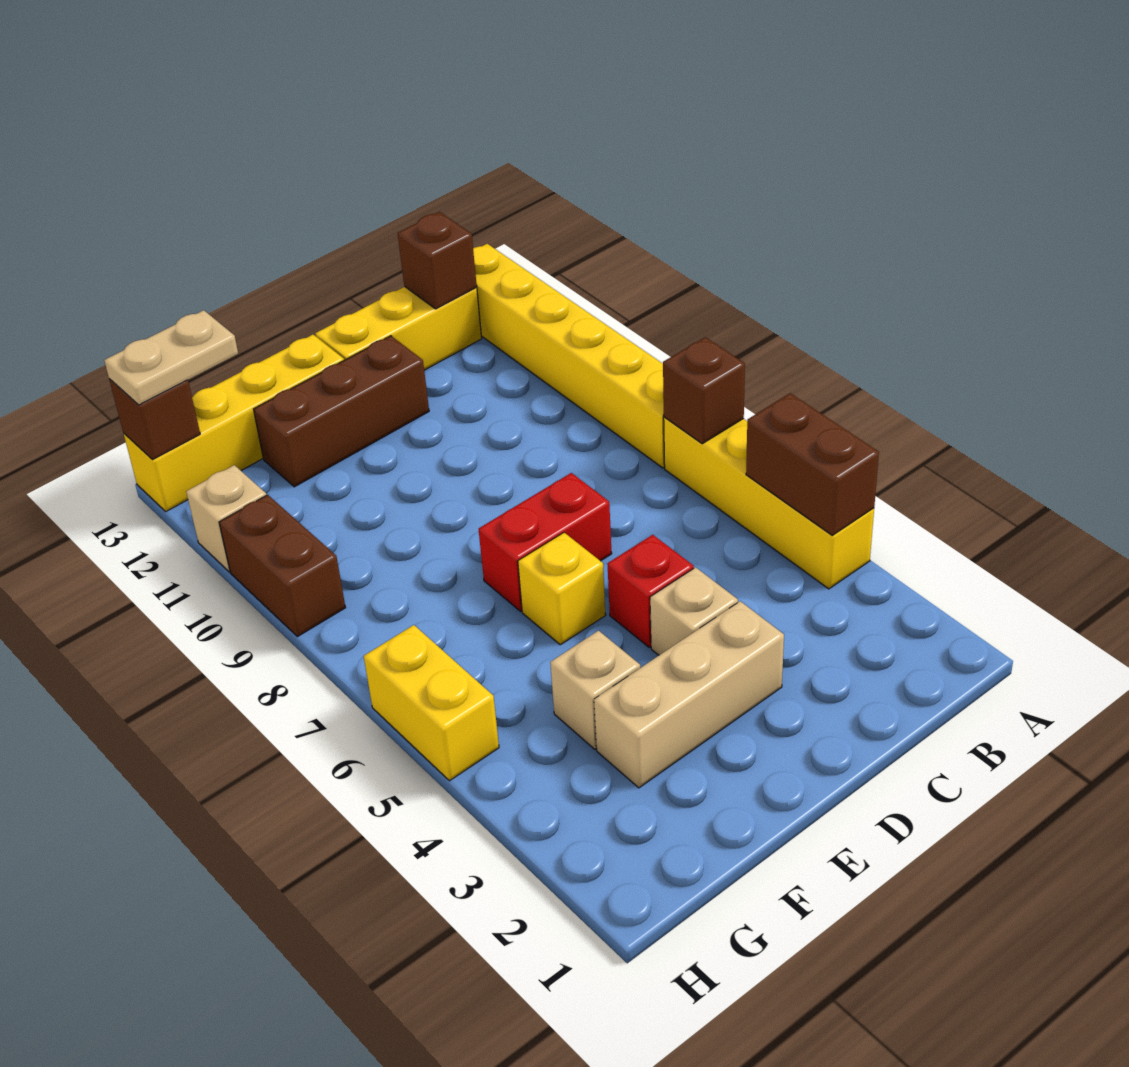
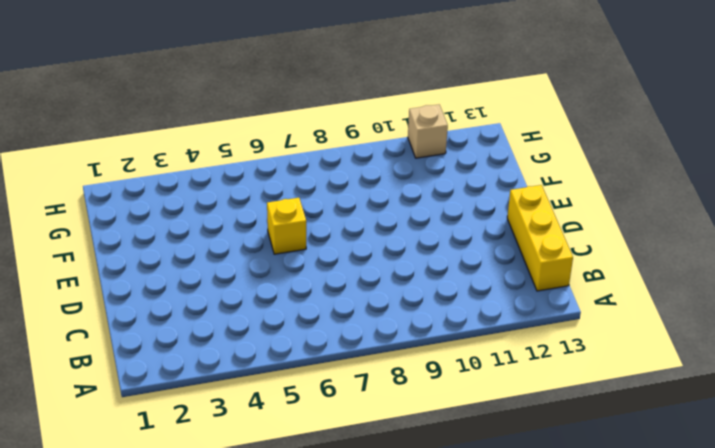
none -> yellow brick A4:A7 level 1
none -> yellow brick A8:A13 level 1
none -> tan brick D3:F3 level 1

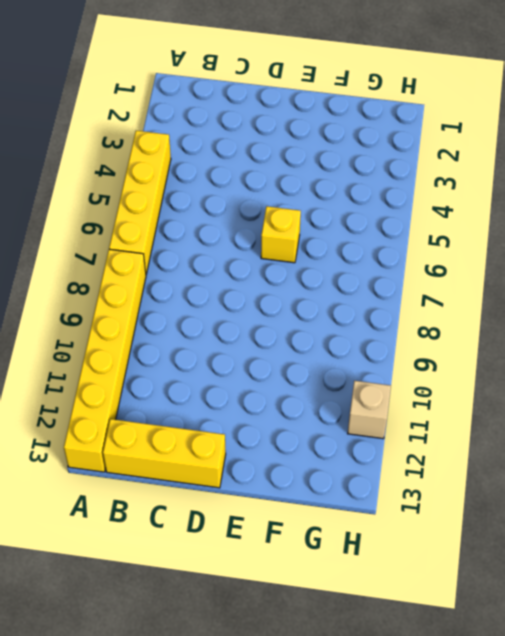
none -> tan brick D3:F3 level 1
none -> tan brick D4 level 1
none -> red brick D5 level 1

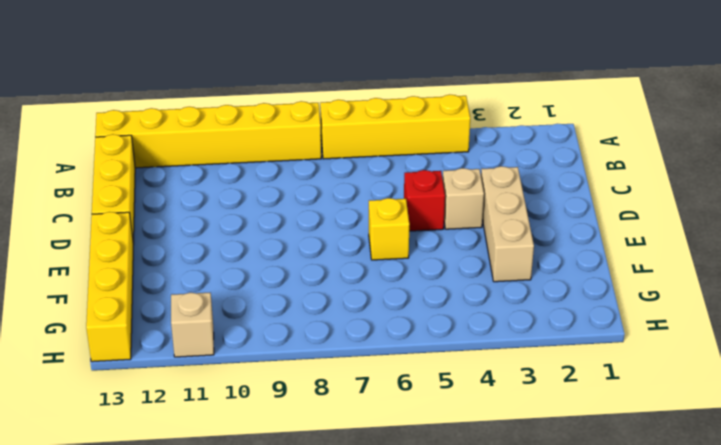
none -> red brick D7:E7 level 1
none -> brown brick D12:F12 level 1
none -> tan brick F4 level 1

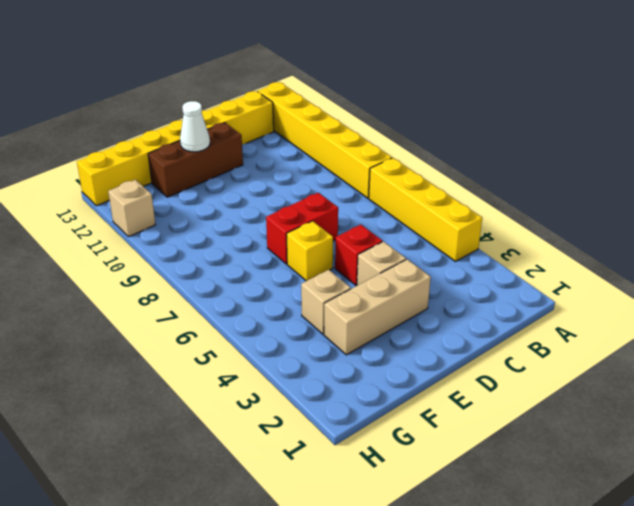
white cone E12 level 2 -> none
none -> yellow brick H5:H6 level 1
none -> brown brick H9:H10 level 1
none -> brown brick A4:A5 level 2

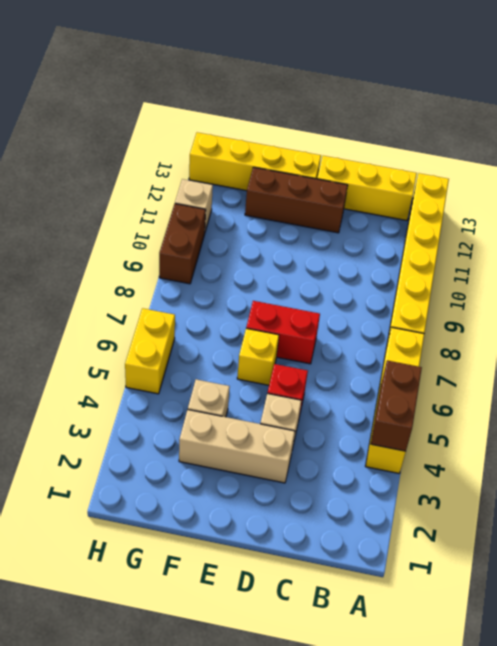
none -> brown brick A7 level 2
none -> brown brick B13 level 2
none -> brown brick H13 level 2

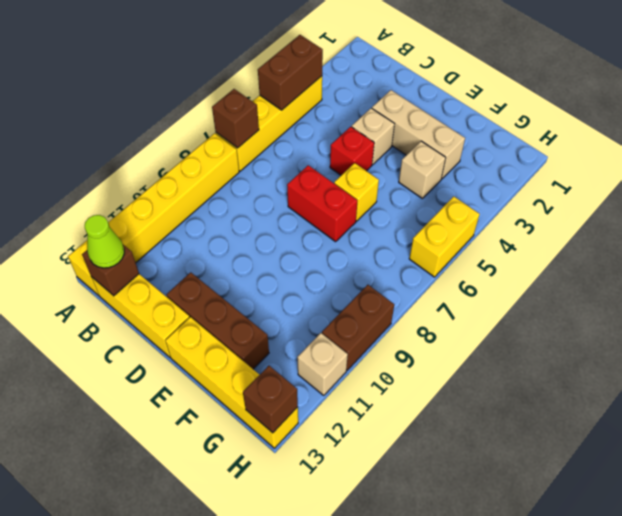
lime cone B13 level 3 -> none
none -> tan plate G13:H13 level 3

